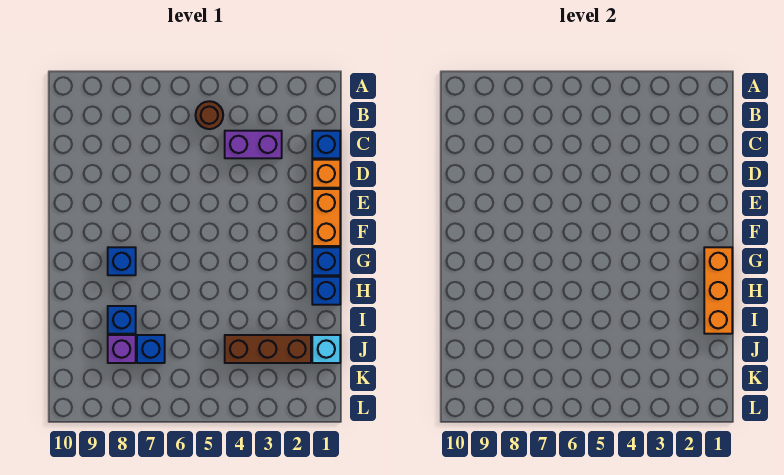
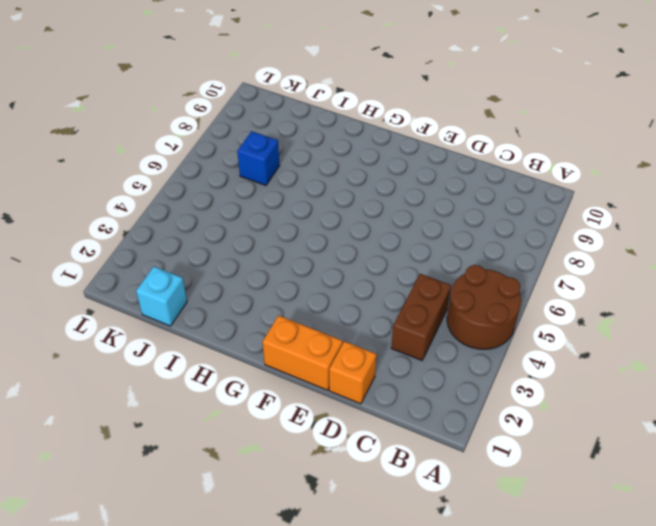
brown round brick A4:B5 level 1 -> brown round brick B5 level 1
brown brick C3:C4 level 1 -> purple brick C3:C4 level 1
none -> blue brick C1 level 1
none -> blue brick G1 level 1
none -> blue brick G8 level 1

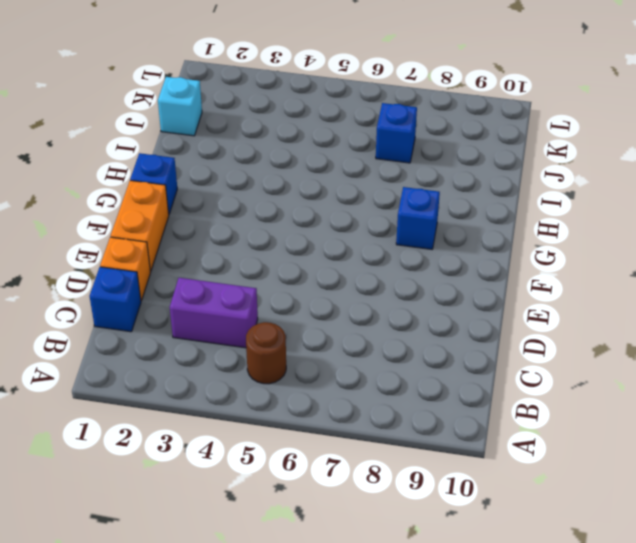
none -> blue brick H1 level 1
none -> blue brick I8 level 1
none -> brown brick J2:J4 level 1

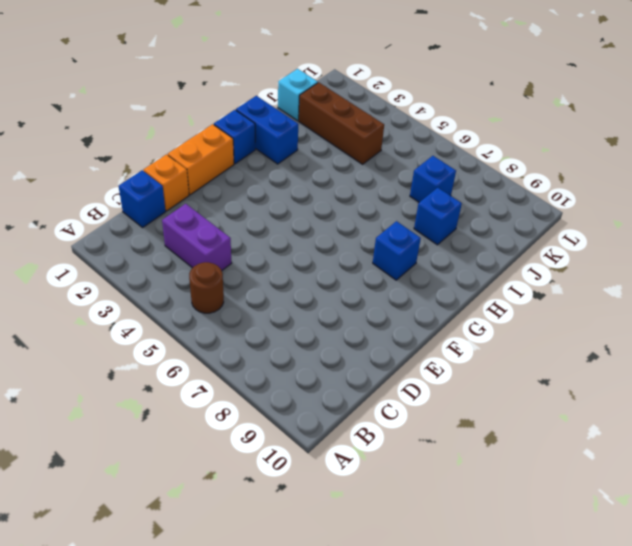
blue brick H1:H2 level 1 -> blue brick H1 level 1
none -> purple brick J8 level 1
none -> orange brick G1:I1 level 2

